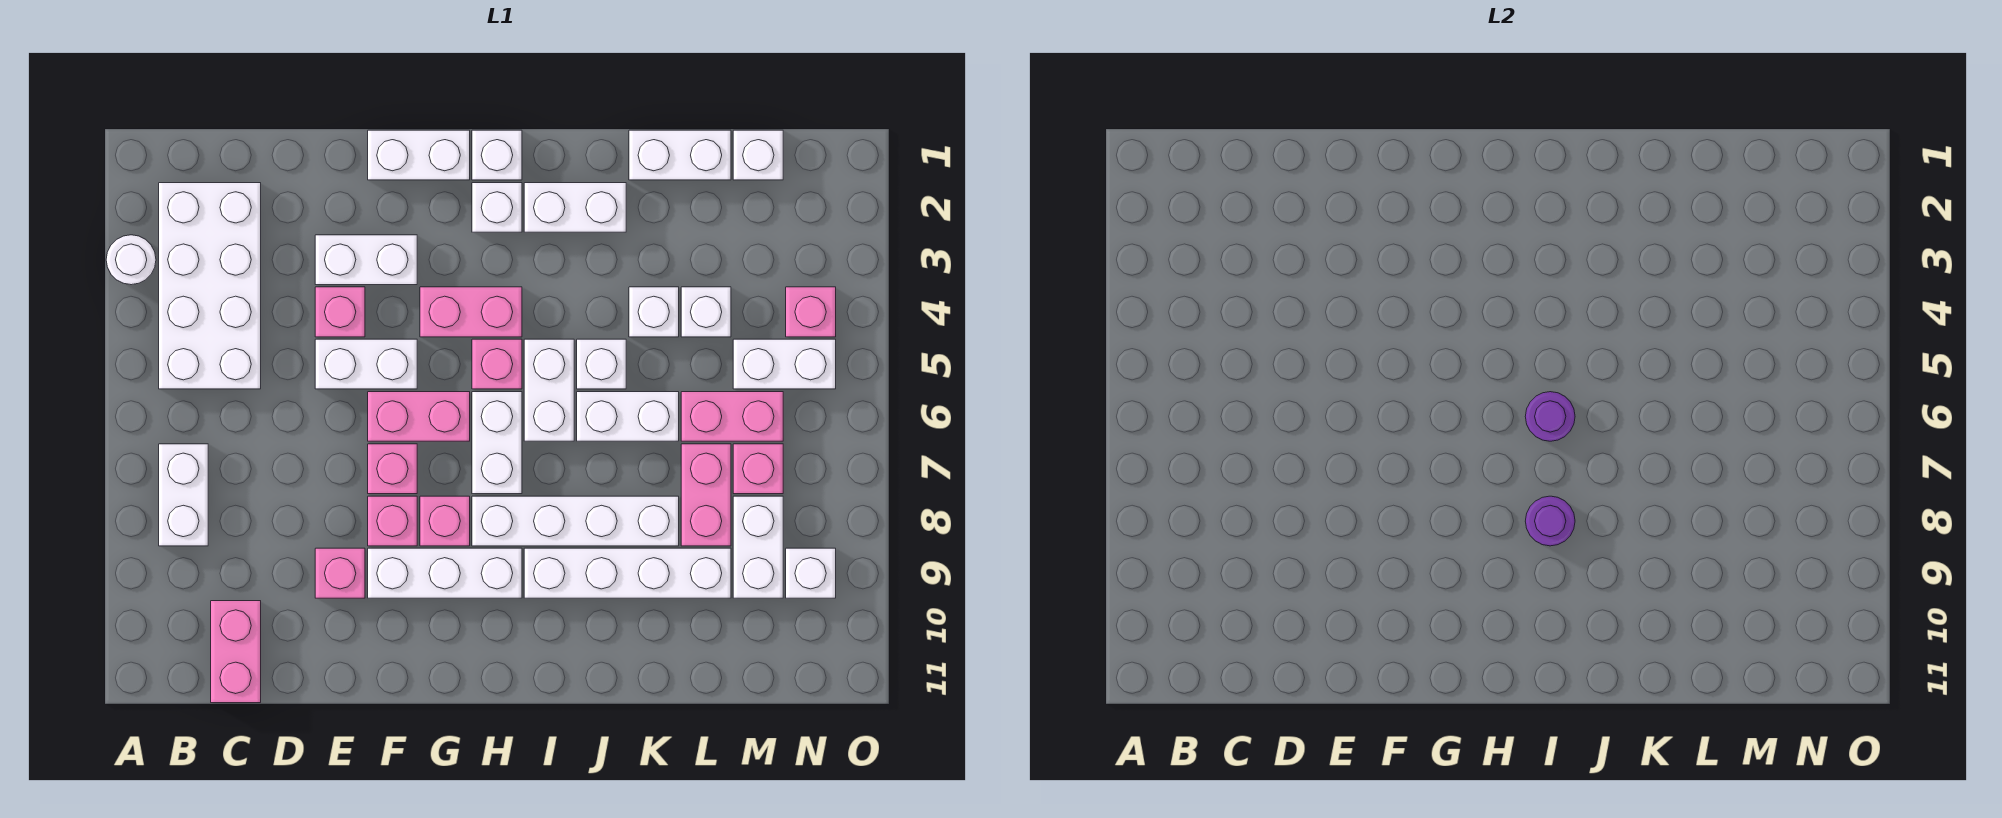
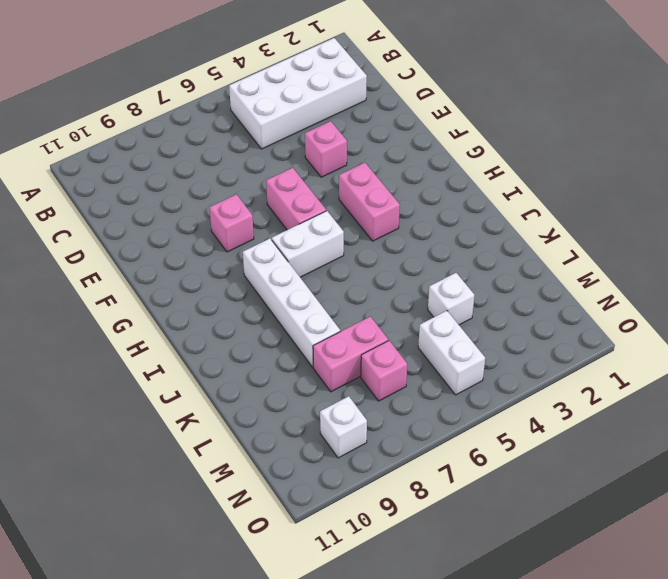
none -> white round brick A3 level 1
none -> white brick B7:B8 level 1
none -> pink brick C10:C11 level 1
none -> white brick E3:F3 level 1

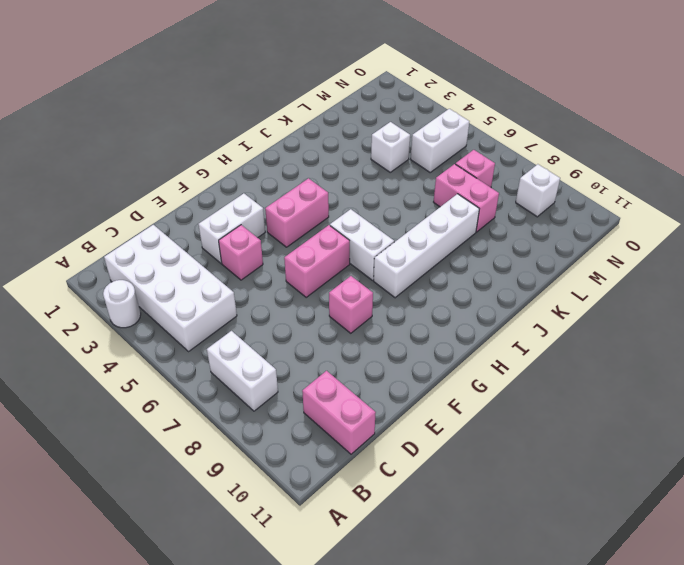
none -> white brick E5:F5 level 1
none -> pink brick E9 level 1
none -> white brick F1:G1 level 1
none -> pink brick F7 level 1

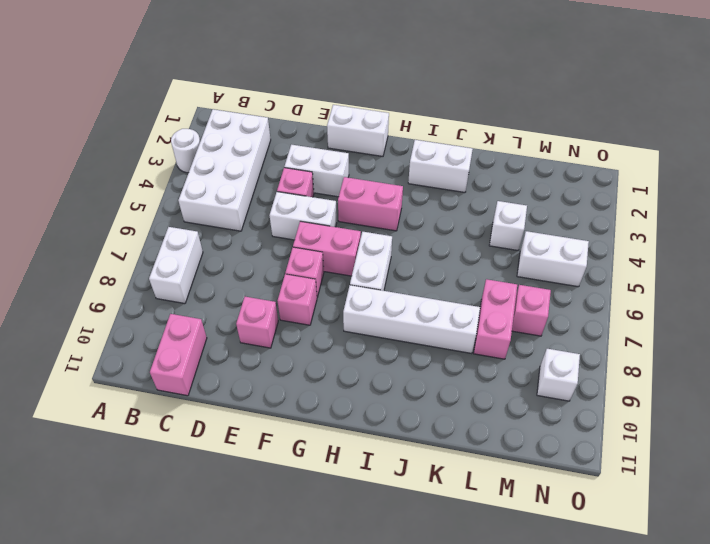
none -> white brick F9:H9 level 1
none -> pink brick G8 level 1
none -> white brick H1 level 1
none -> white brick H2 level 1

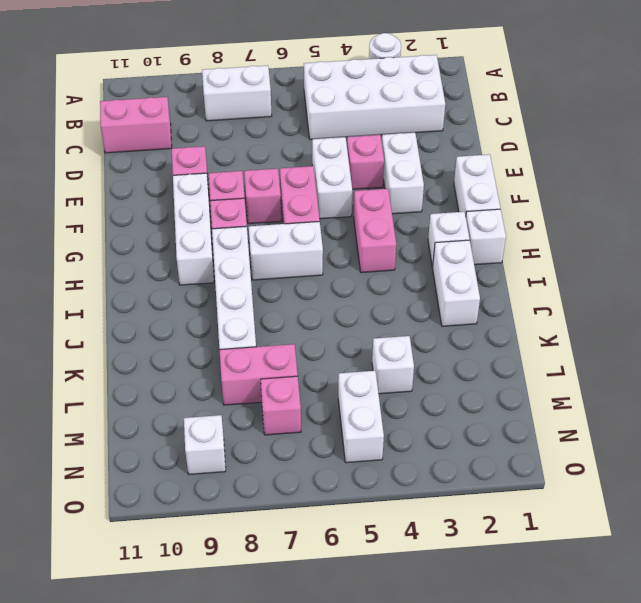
none -> pink brick H5 level 1
none -> white brick I5:I6 level 1
none -> white brick I9:L9 level 1
none -> white brick J5 level 1

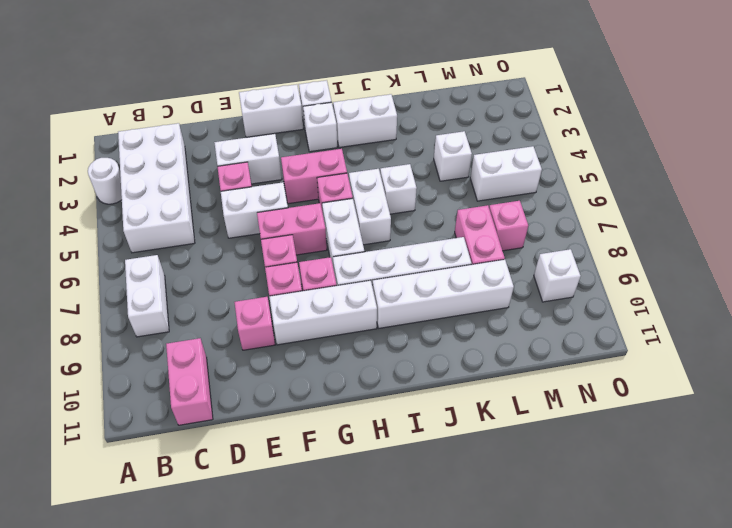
none -> white brick J6:K6 level 1
none -> white brick K1:L1 level 1
none -> white brick K4 level 1
none -> pink brick L6:M6 level 1

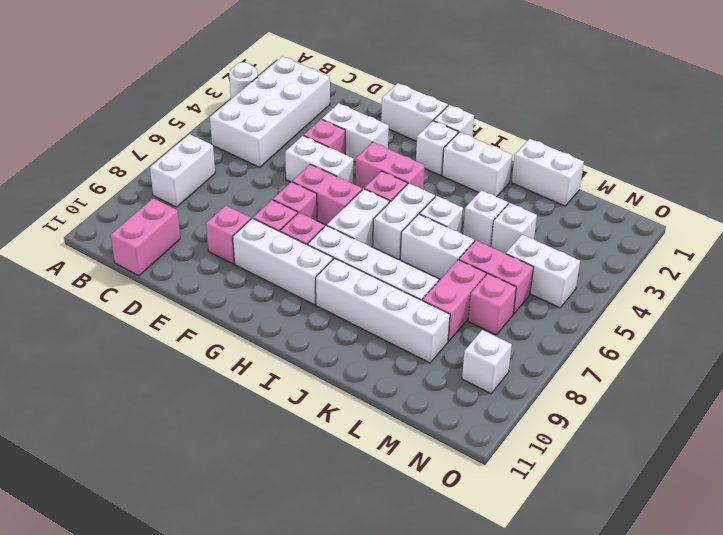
none -> white brick M1 level 1
none -> white brick M8:M9 level 1
none -> pink brick N4 level 1
none -> purple round brick I6 level 2

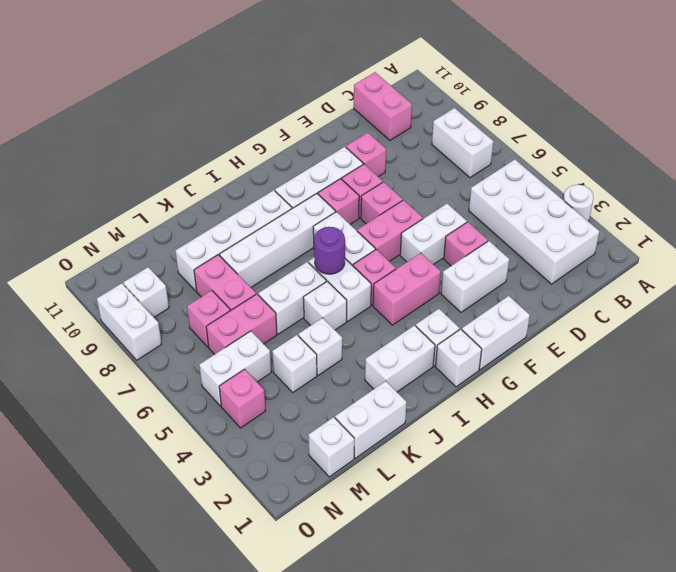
white brick O8:O9 level 1 -> white brick M8:M9 level 1
none -> purple round brick I8 level 2

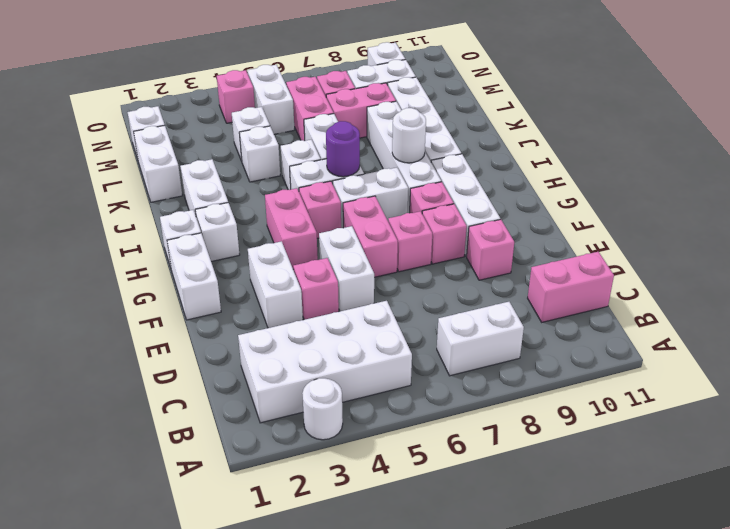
white round brick I8 level 2 -> purple round brick I8 level 2

